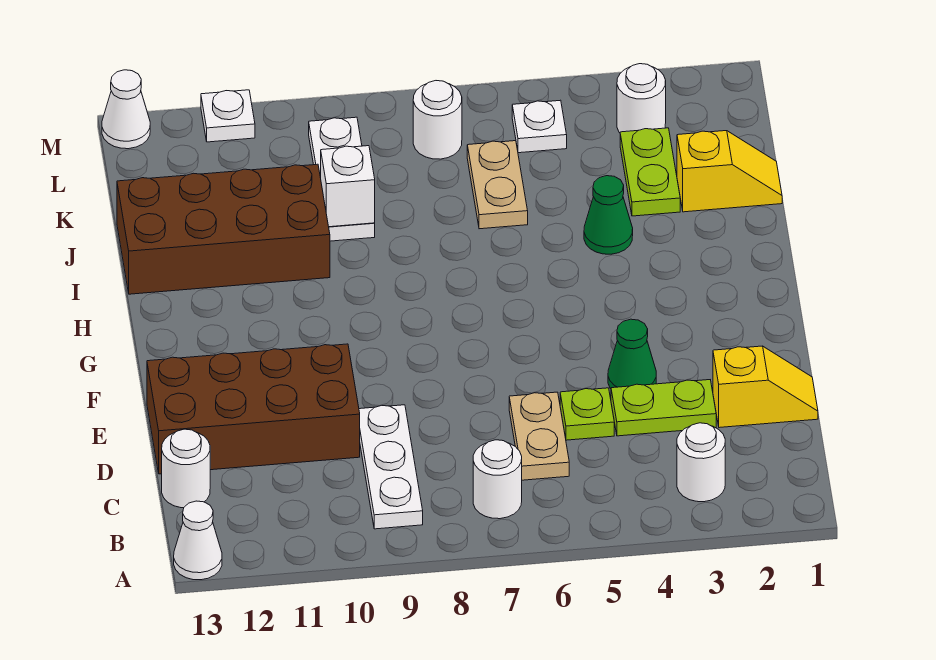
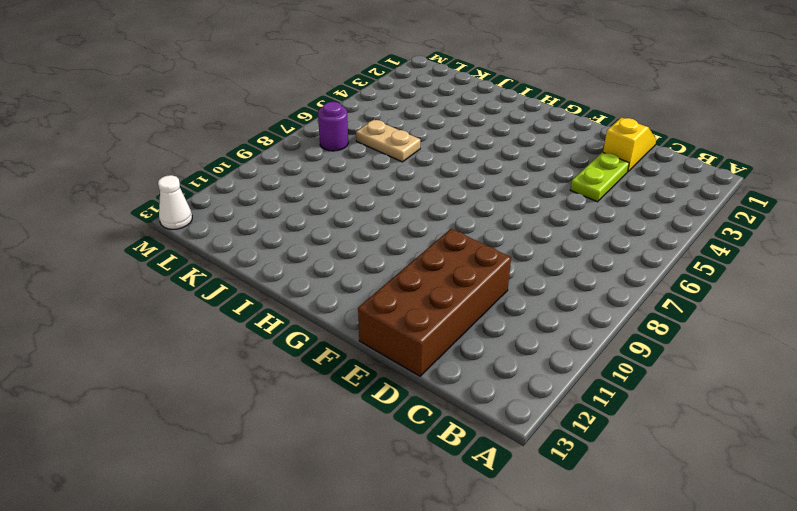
purple round brick L7 level 1 -> white round brick L7 level 1
none -> white cone A13 level 1
none -> white round brick B3 level 1
none -> white round brick B7 level 1

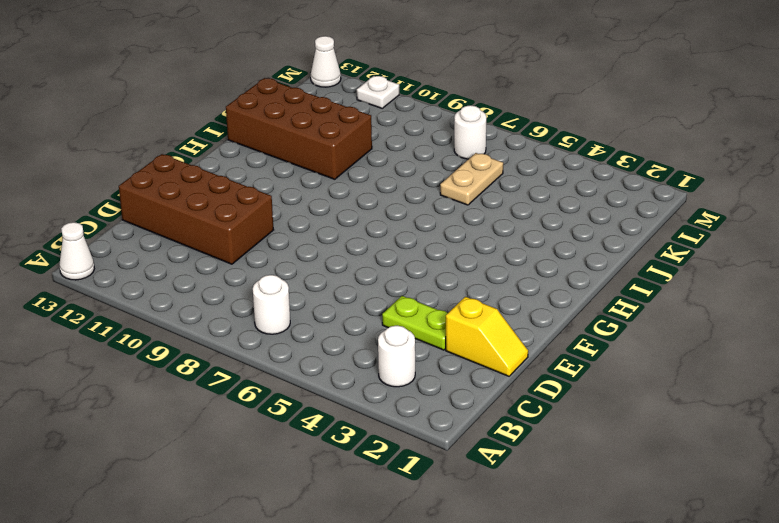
none -> white plate B9:D9 level 1
none -> tan plate C6:D6 level 1
none -> white round brick C13 level 1

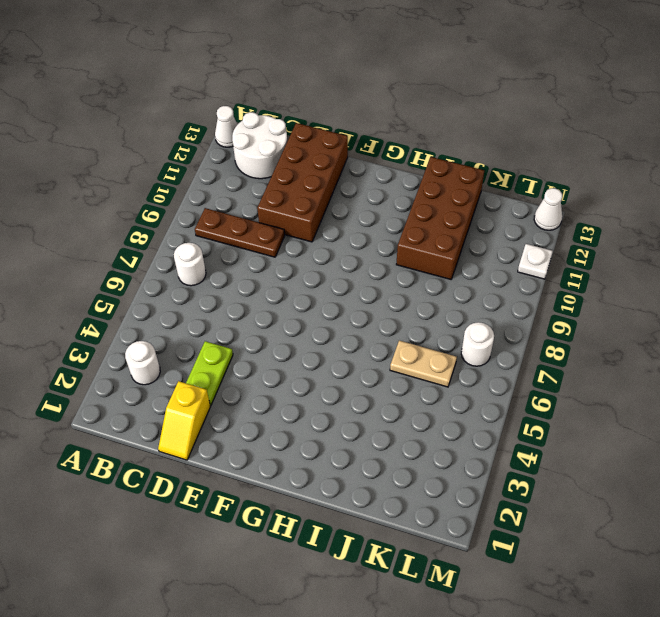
brown plate B9:D9 level 1 -> white plate B9:D9 level 1
white round brick B12:C13 level 1 -> white round brick C13 level 1
none -> tan plate C6:D6 level 1
none -> lime plate D5 level 1
none -> green cone E4 level 1

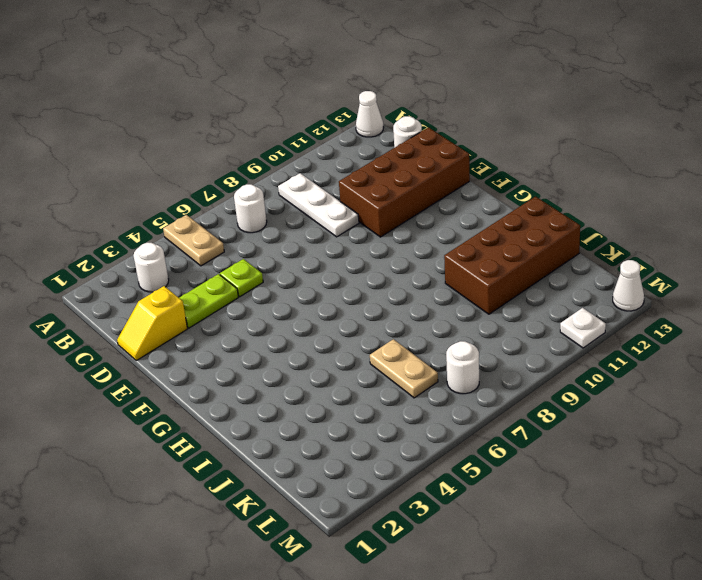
tan plate A5:B5 level 1 -> tan plate C6:D6 level 1
none -> green cone E4 level 1
none -> green cone I4 level 1
none -> yellow slope J1:J2 level 1 top 2

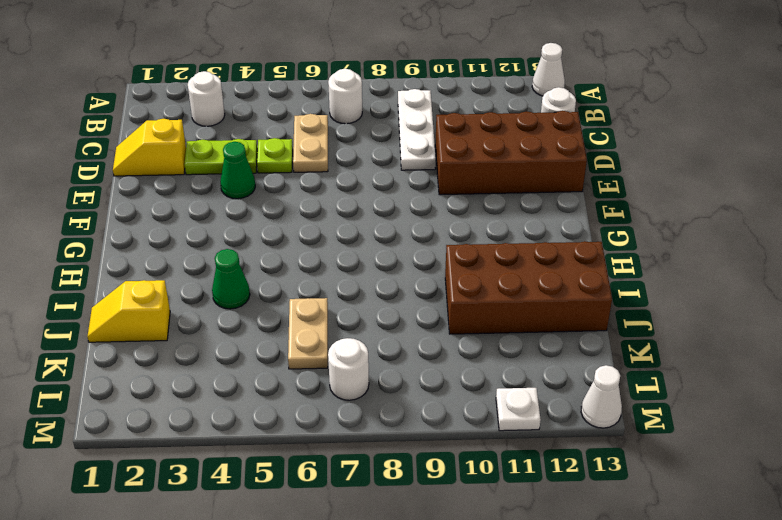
none -> lime plate J3:K3 level 1
none -> white plate J9:L9 level 1
none -> white round brick L3 level 1

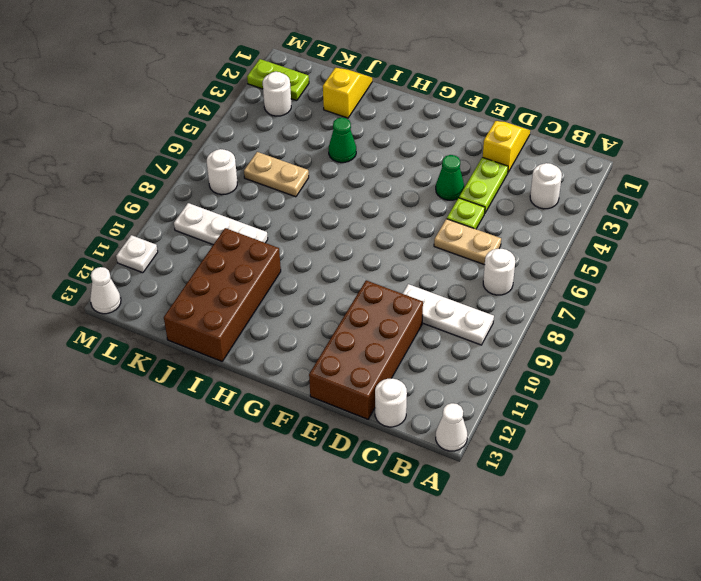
lime plate L2:M2 level 1 -> lime plate J3:K3 level 1
none -> white plate L5 level 1
none -> white brick J9 level 2

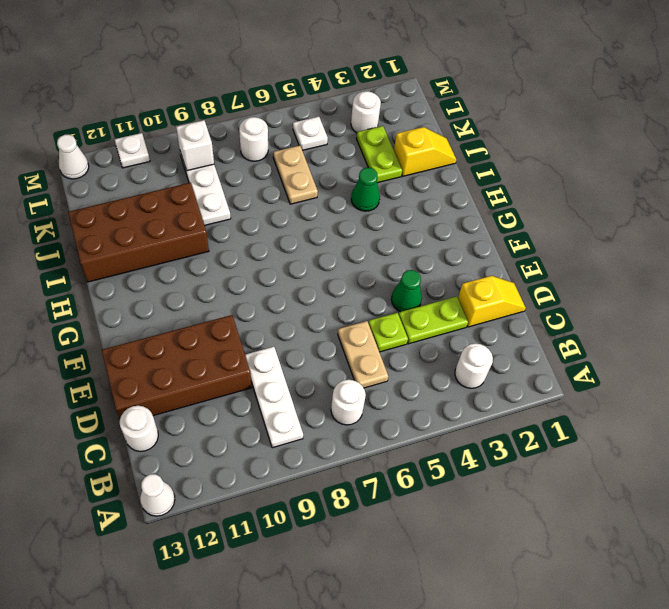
white brick L9 level 2 -> white brick J9 level 2

